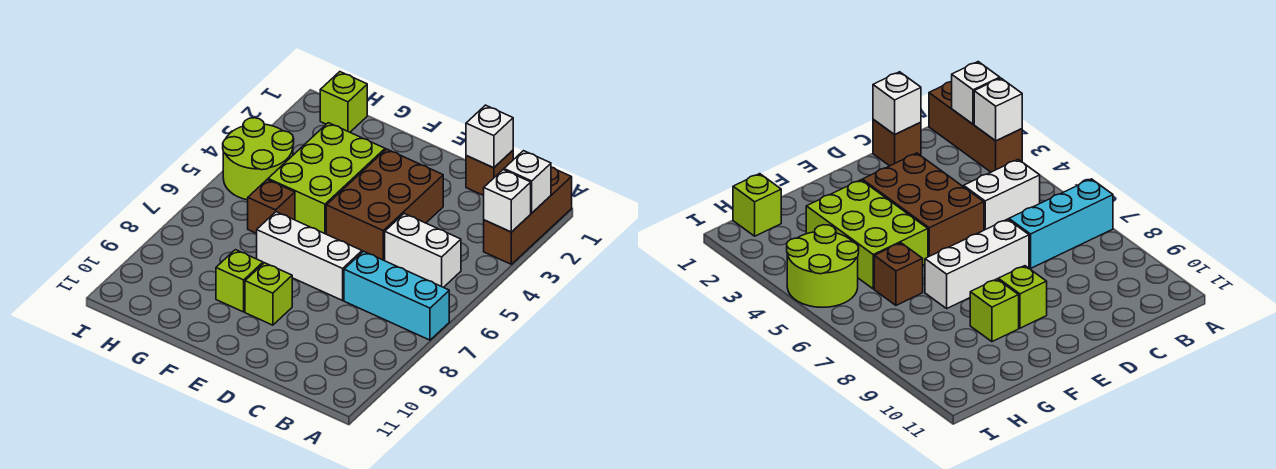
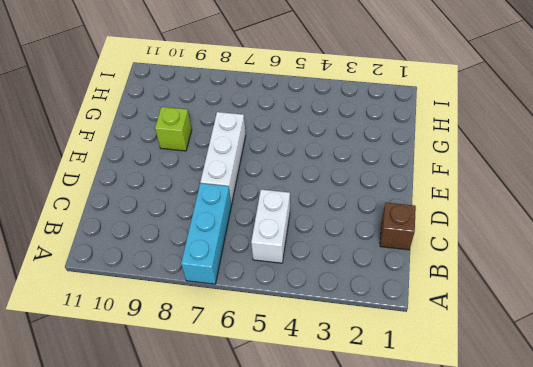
none -> brown brick A1:A3 level 1
none -> brown brick D3:E5 level 1
none -> lime brick E9 level 1

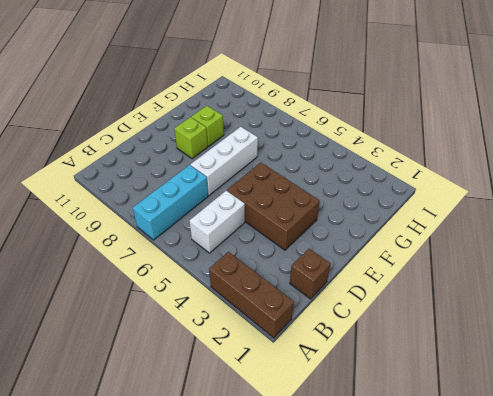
none -> lime brick F3:G5 level 1
none -> brown brick G6 level 1
none -> lime brick H1 level 1

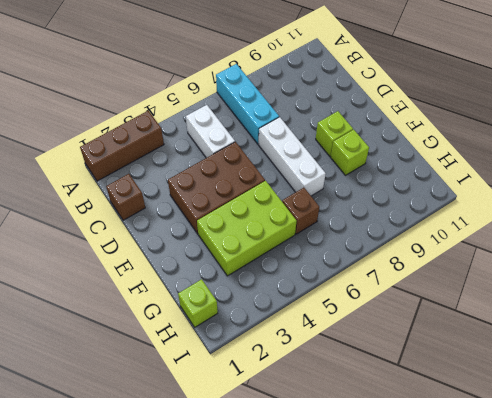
none -> lime round brick H4:I5 level 1
none -> white brick A2 level 2
none -> white brick A3 level 2

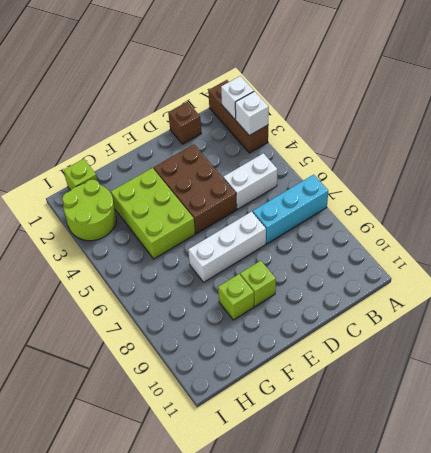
lime round brick H2:I3 level 1 -> lime round brick H4:I5 level 1
none -> brown brick G6 level 1
none -> white brick C1 level 2

